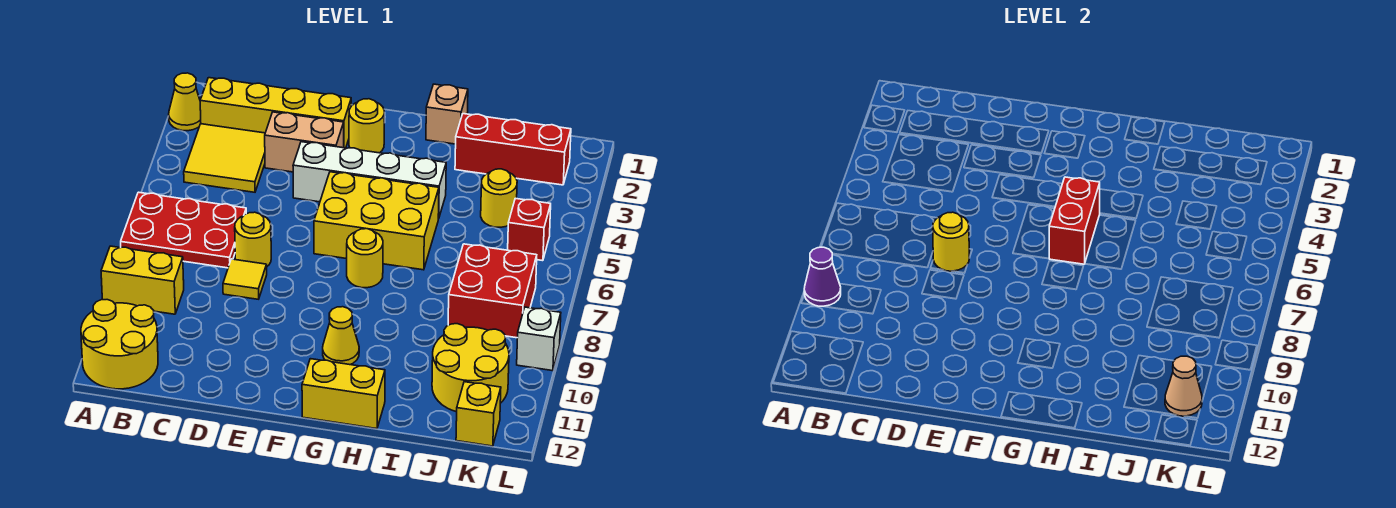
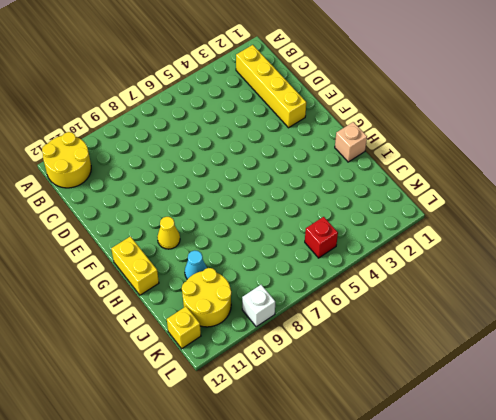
cyan cone I10 level 1 -> none
none -> yellow cone A2 level 1
none -> red plate A6:C7 level 1
none -> yellow brick A9:B9 level 1

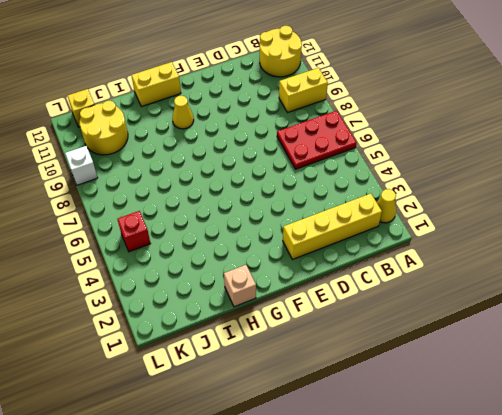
none -> yellow tile B3:C4 level 1
none -> tan brick D3:E3 level 1
none -> yellow round brick D7 level 1

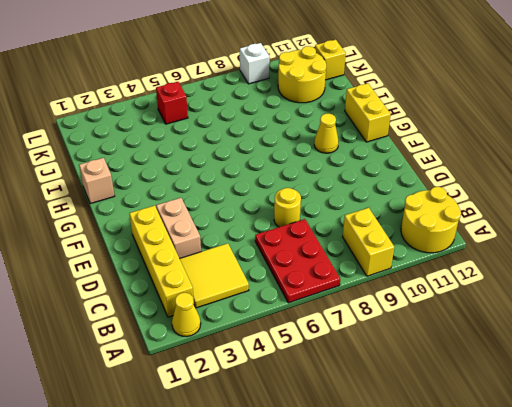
none -> yellow tile D8 level 1
none -> white brick E4:H4 level 1
none -> yellow round brick F2 level 1

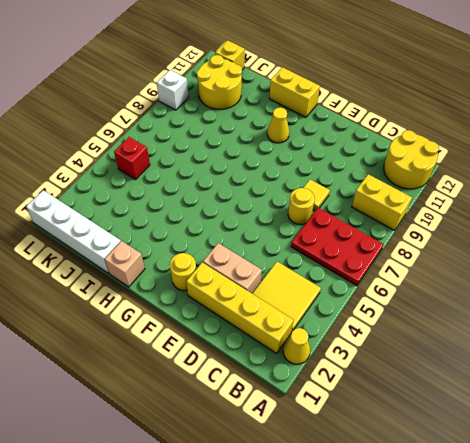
white brick I1:L1 level 1 -> white brick E4:H4 level 1
none -> yellow brick F5:H6 level 1
none -> yellow round brick G7 level 1
none -> red brick I2:K2 level 1

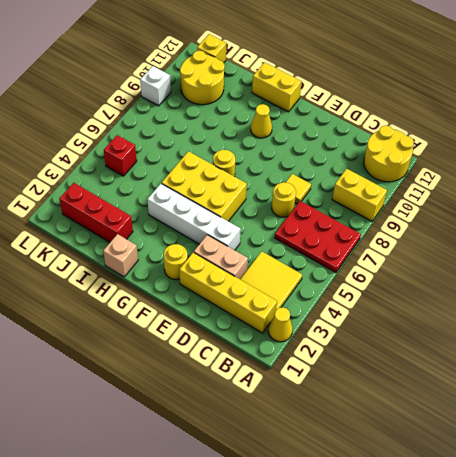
none -> yellow round brick J4 level 1
none -> red brick J7:K8 level 1
none -> purple cone A9 level 2

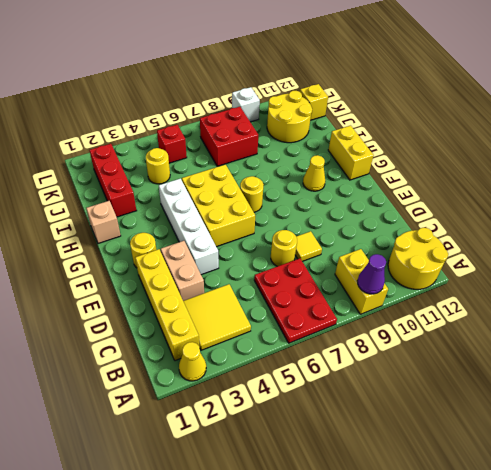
none -> yellow round brick D7 level 2
none -> red brick G5:G6 level 2
none -> tan cone K11 level 2

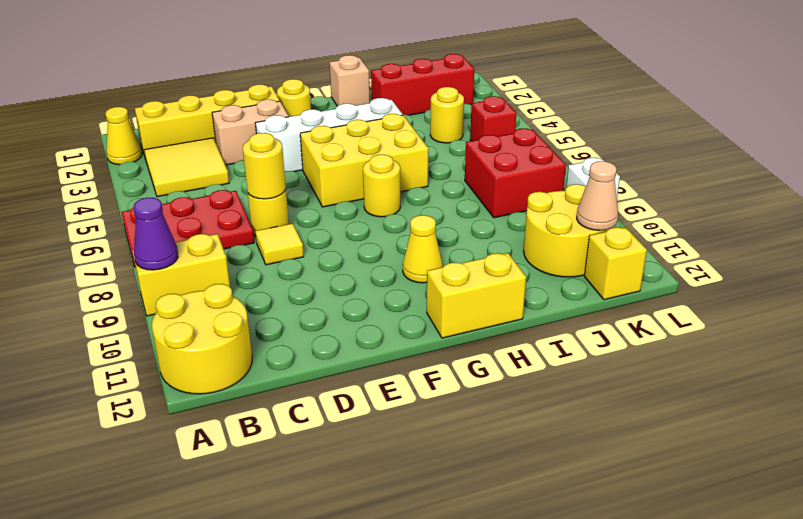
none -> red brick G5:G6 level 2

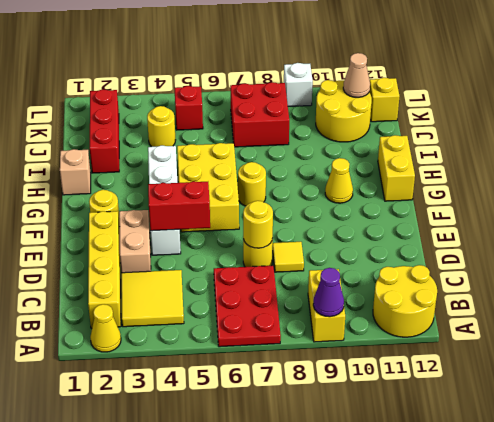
red brick E4:E5 level 2 -> red brick G5:G6 level 2

